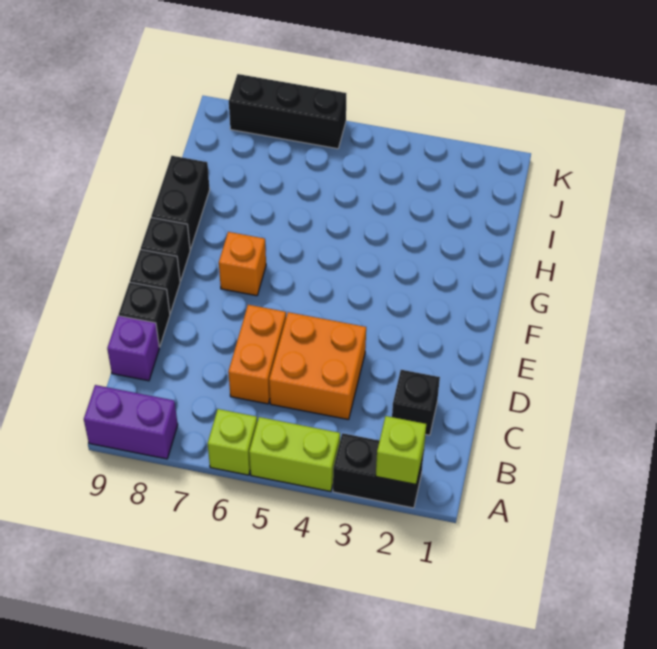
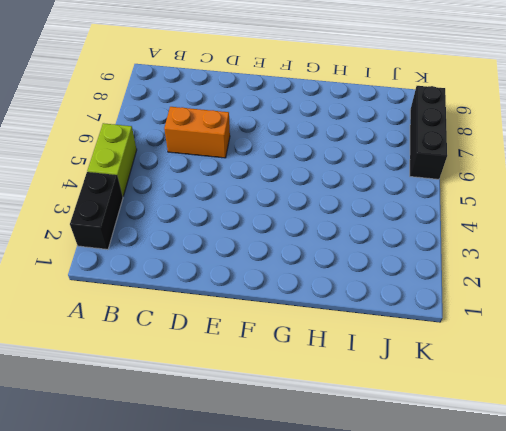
none -> lime brick A6 level 1
none -> purple brick A8:A9 level 1
none -> black brick C2 level 1

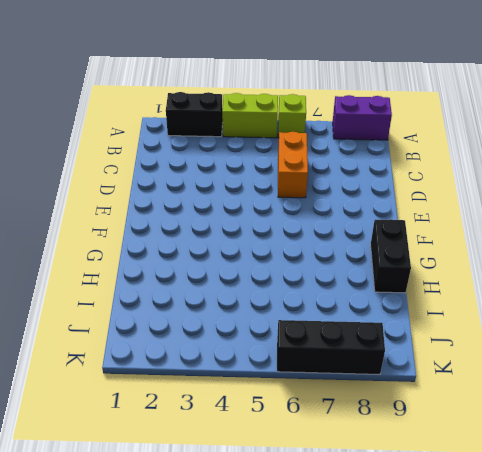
none -> black brick C2 level 1
none -> orange brick C4:D5 level 1
none -> purple brick C9 level 1

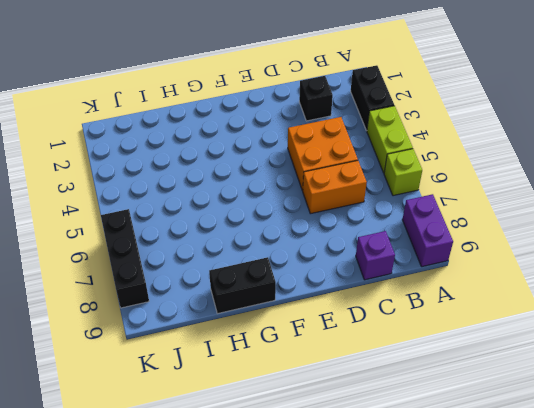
none -> black brick D9 level 1
none -> black brick E9 level 1
none -> orange brick F7 level 1

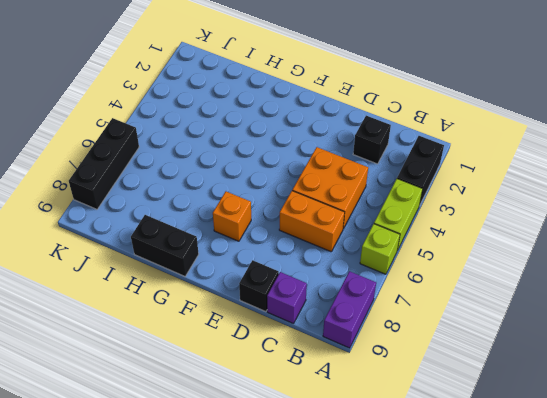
none -> black brick E9 level 1
none -> black brick F9 level 1
none -> lime brick A2 level 2

